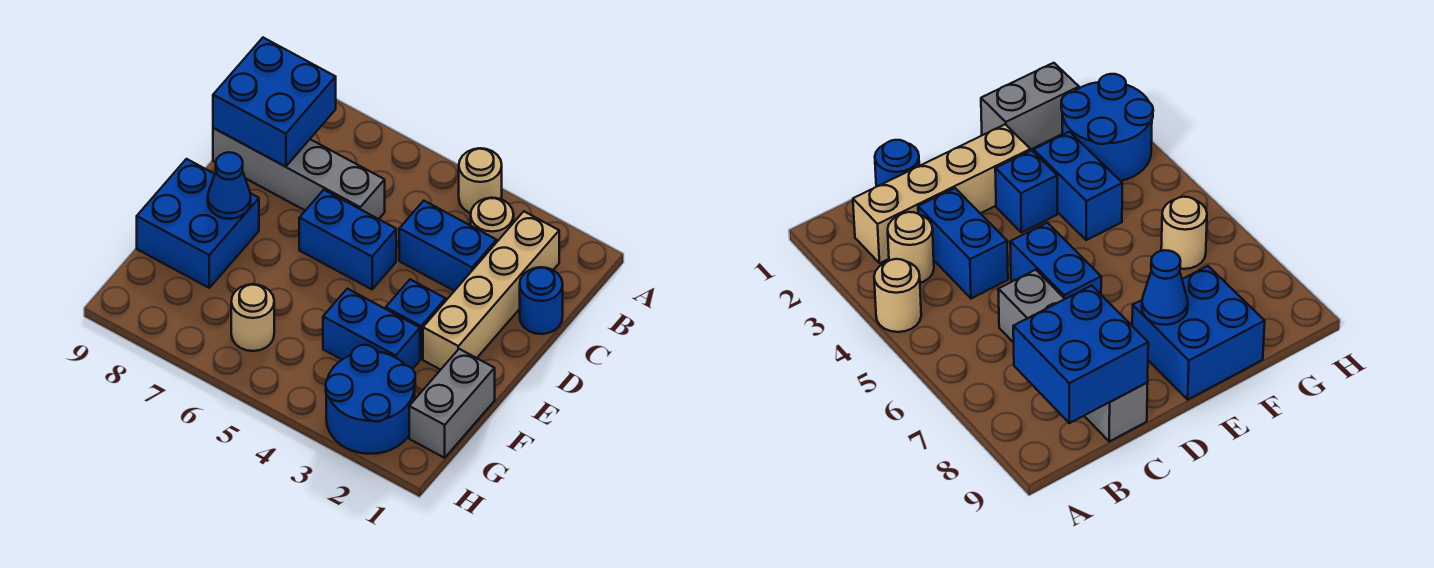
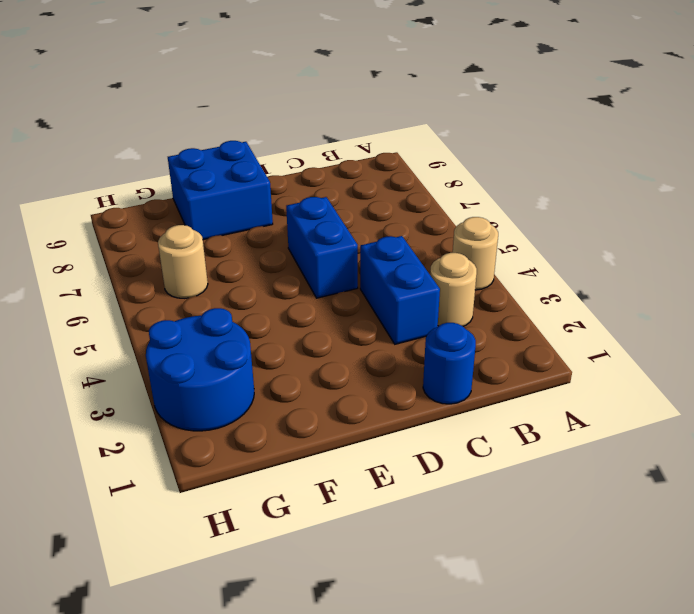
none -> tan brick B2:E2 level 1
none -> grey brick C6:C9 level 1
none -> blue brick E3 level 1

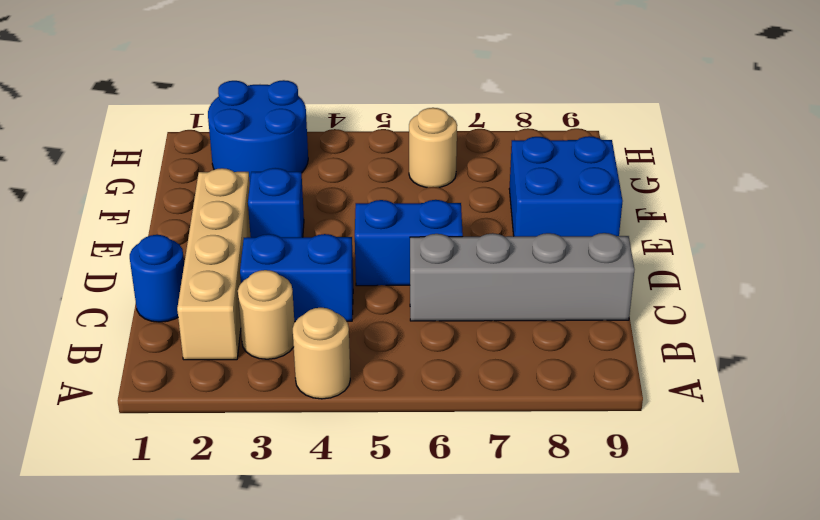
none -> grey brick F1:G1 level 1
none -> blue brick F3:F4 level 1
none -> blue brick B8:C9 level 2

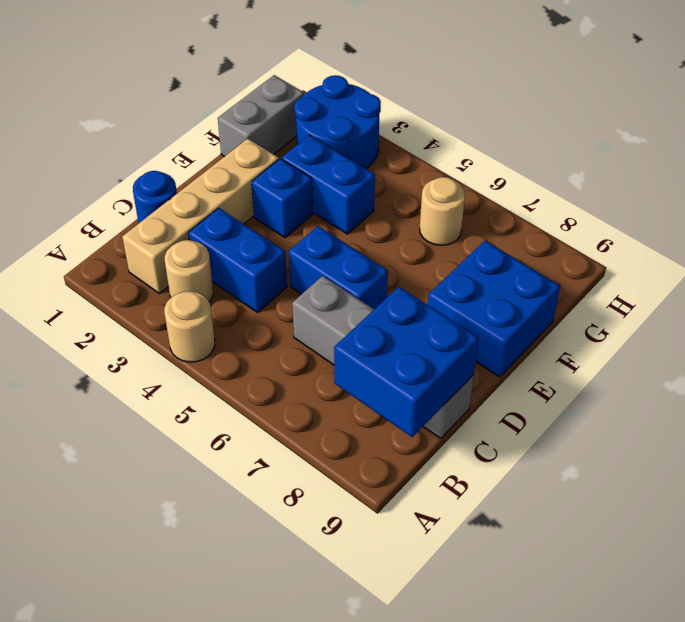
none -> blue cone E8 level 2

